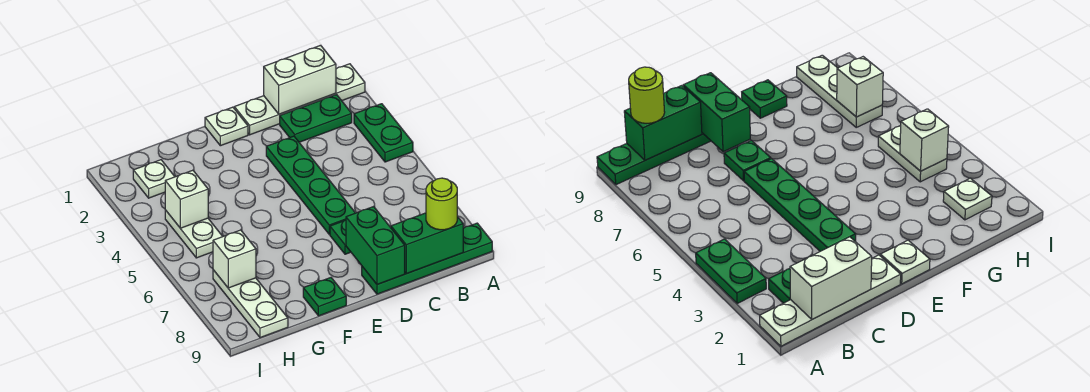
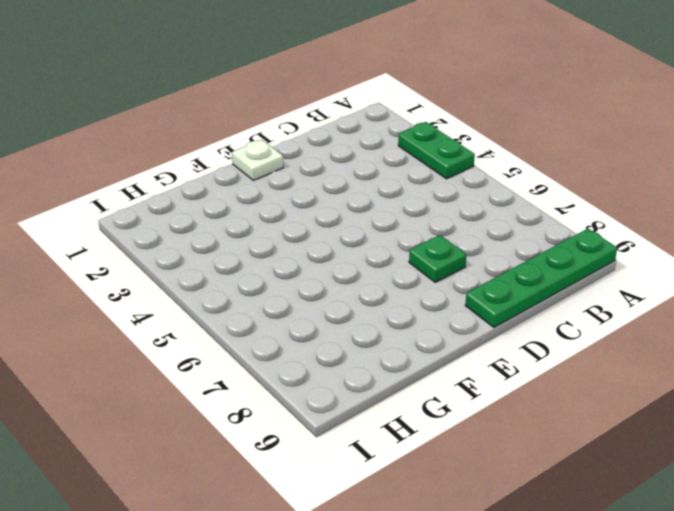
none -> white plate A1:D1 level 1
none -> green plate B2:C2 level 1
none -> green plate D3:D6 level 1

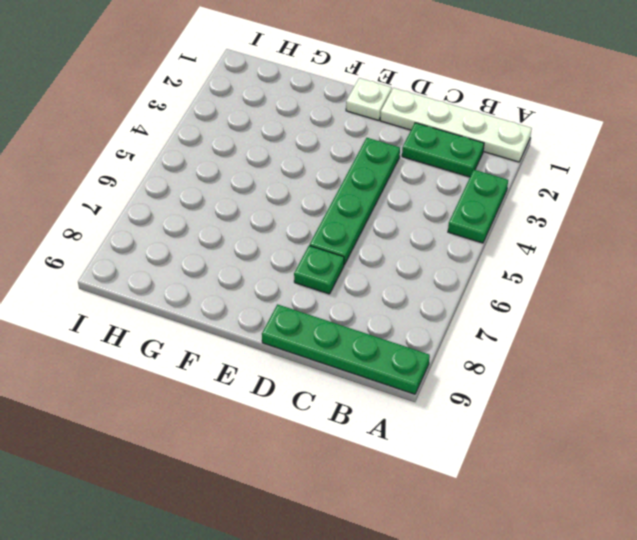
none -> green plate F9 level 1
none -> white plate H2 level 1
none -> white plate H4:H5 level 1

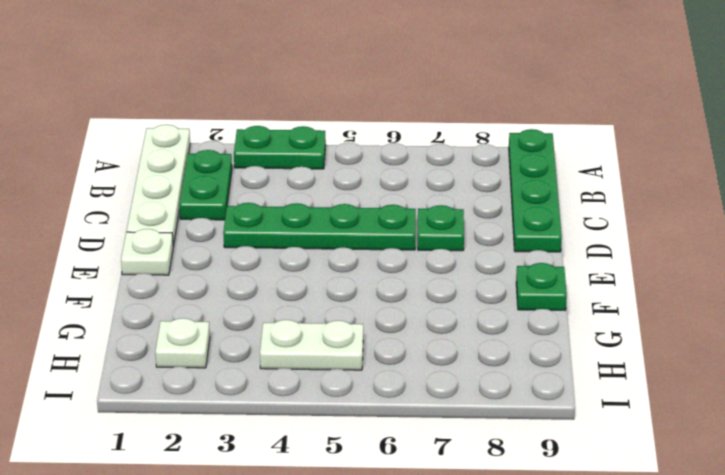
none -> white plate H7:H9 level 1
none -> white brick B1:C1 level 2
none -> green brick B9:C9 level 2

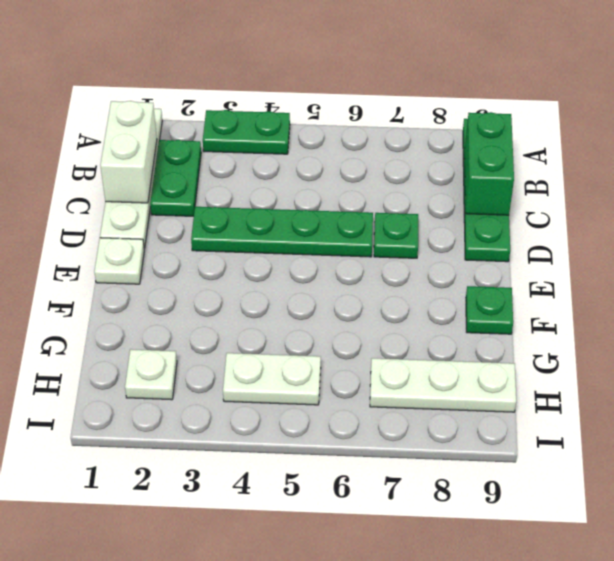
none -> green brick D8:D9 level 2
none -> white brick H4 level 2
none -> white brick H7 level 2

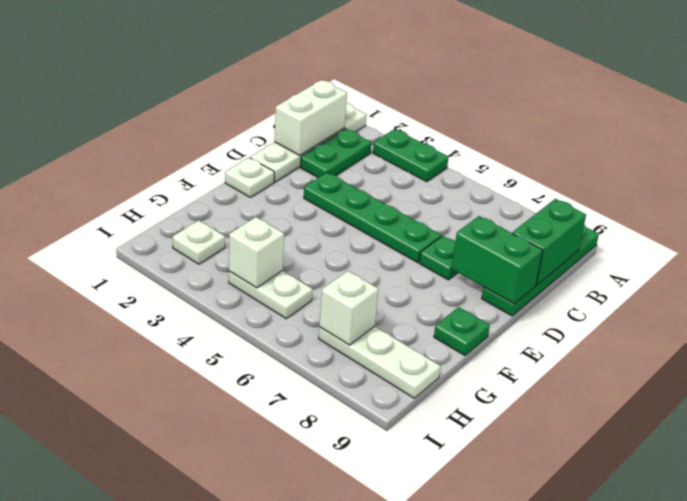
none -> lime round brick B9 level 3

